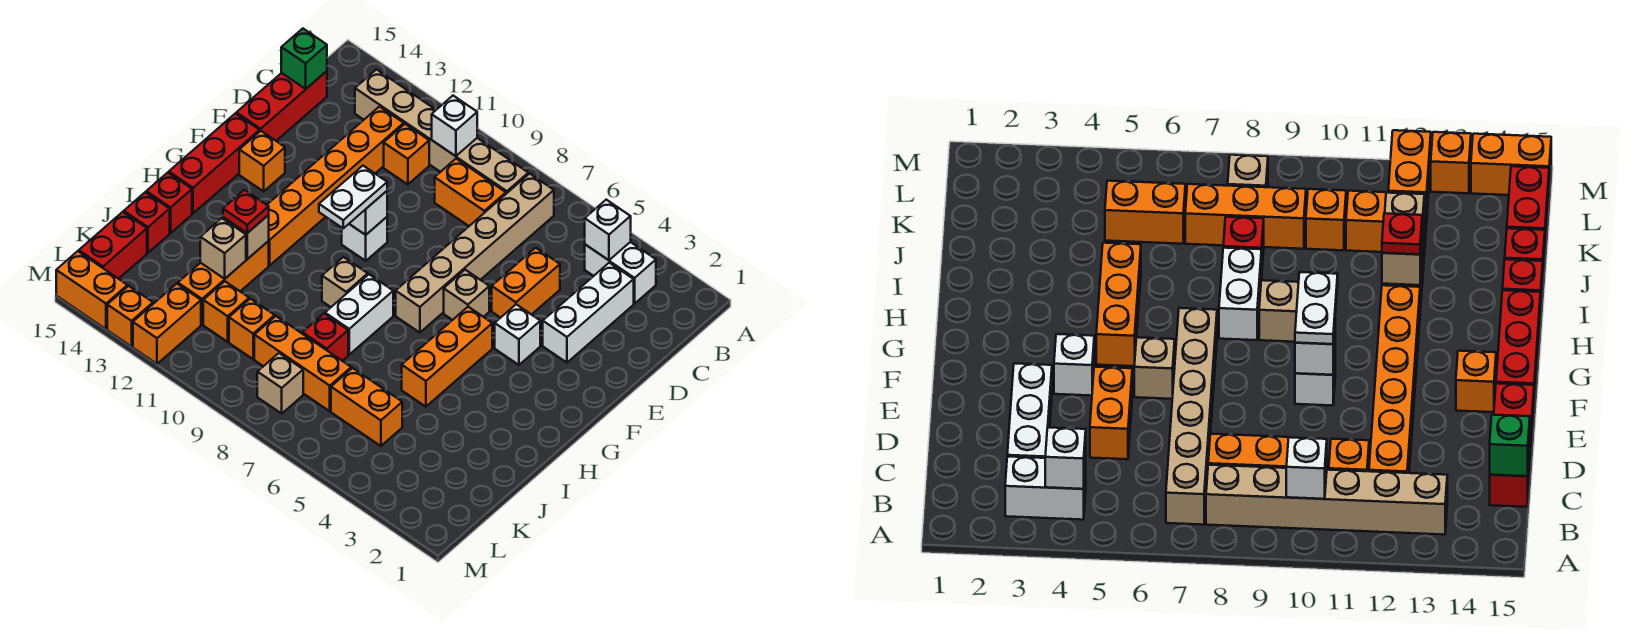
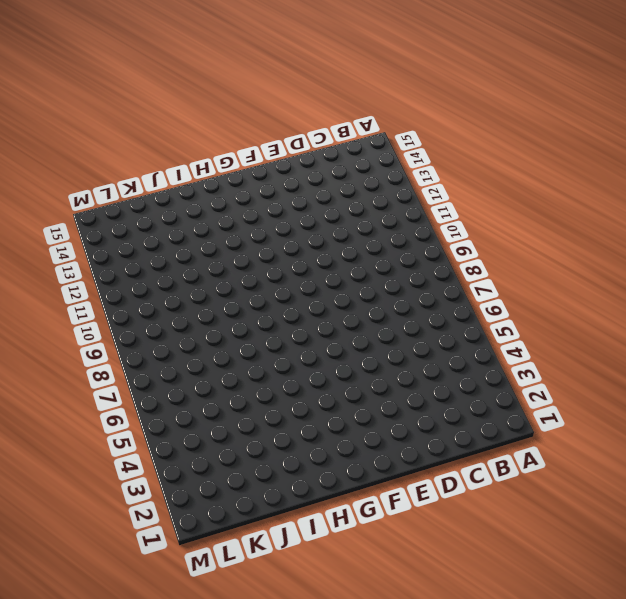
none -> white brick B3:B4 level 1
none -> tan brick B7:G7 level 1
none -> tan brick B8:B13 level 1
none -> white brick C3:E3 level 1

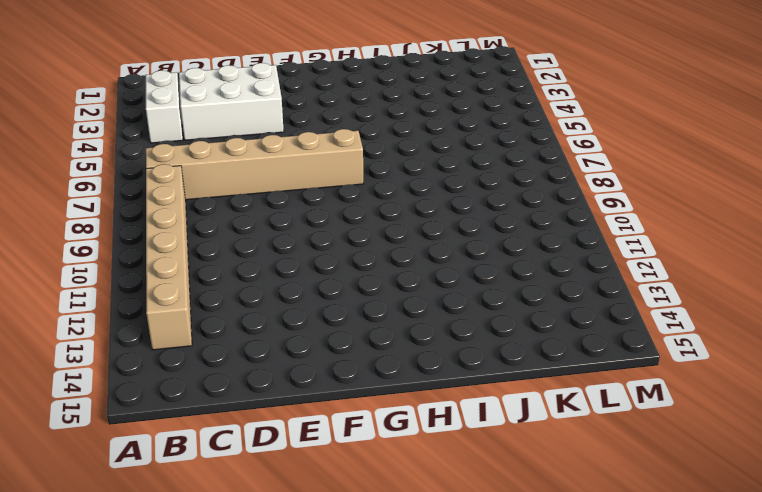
white brick C3:E4 level 1 -> white brick C3:E3 level 1
none -> orange brick C8:C9 level 1
none -> orange brick C11 level 1
none -> orange brick C12:H12 level 1
none -> red brick C15:E15 level 1

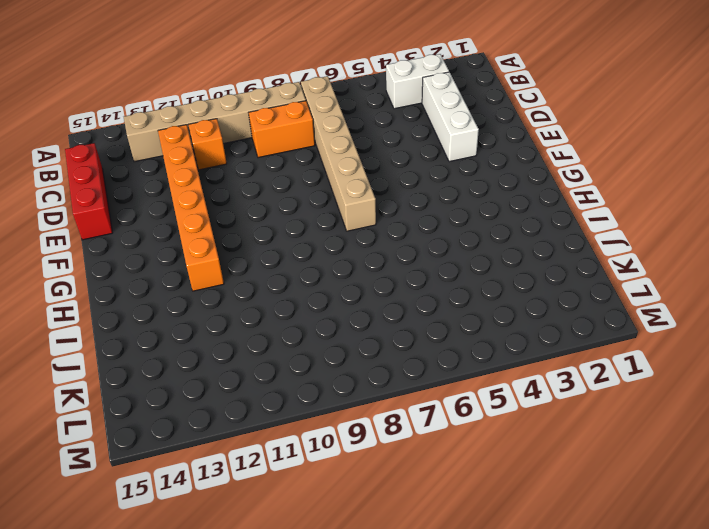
none -> orange brick D5:E5 level 1
none -> white brick F4 level 1
none -> tan brick F6 level 1
none -> white brick F10 level 1

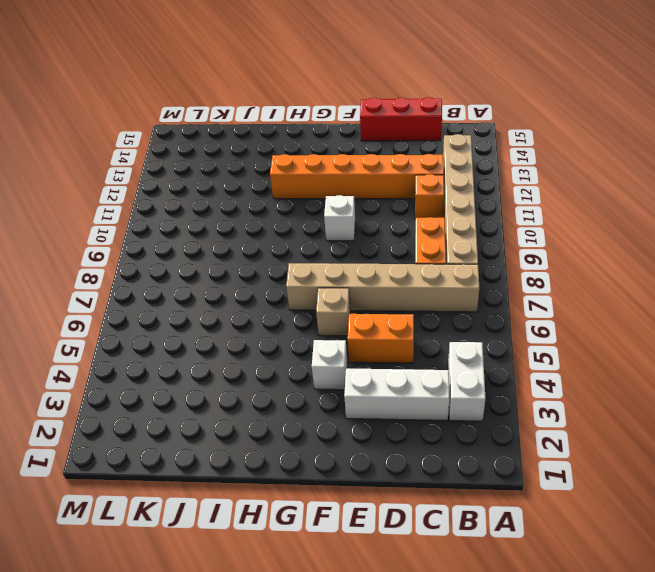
none -> orange brick F14 level 1
none -> red brick F15:H15 level 1
none -> orange brick G5:I5 level 1
none -> white brick H8:I8 level 1

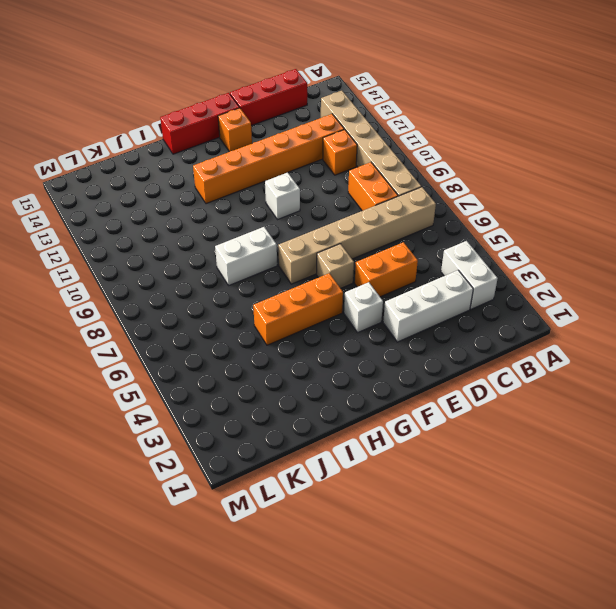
none -> tan brick H9 level 1
none -> orange brick I12:K12 level 1
none -> red brick I15 level 1
none -> red brick J8 level 1

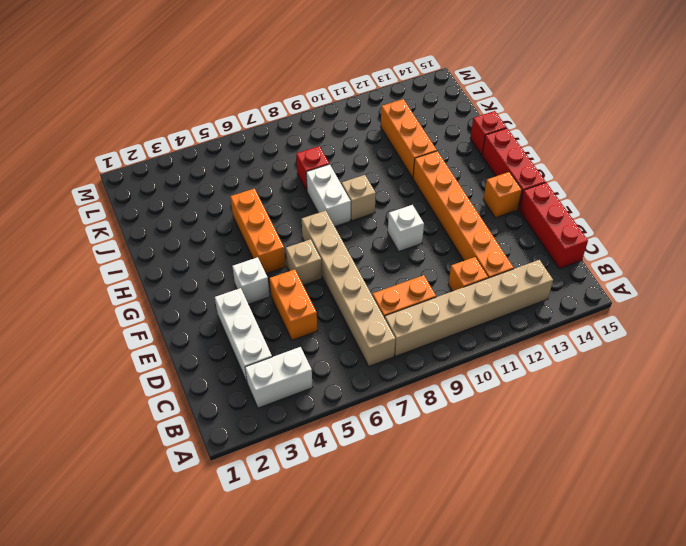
none -> red brick J15 level 1
none -> orange brick K5:K6 level 1
none -> orange brick K7:K9 level 1
none -> orange brick K10 level 1

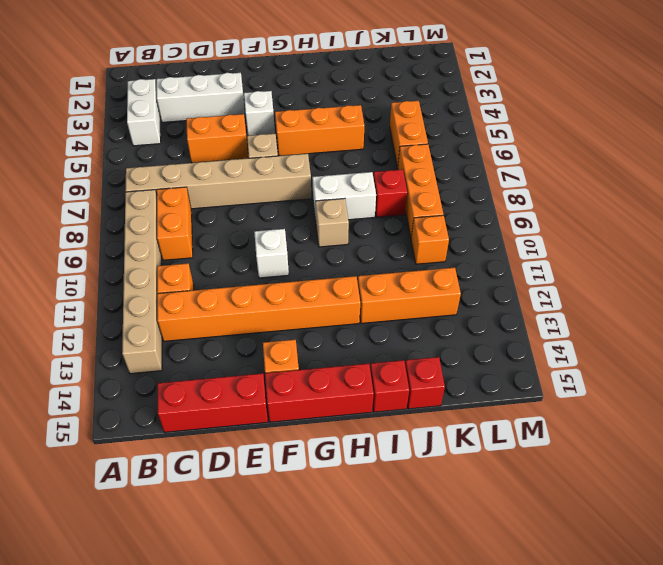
none -> orange brick K11 level 1
none -> red brick K15:L15 level 1
none -> tan brick L8 level 1
none -> orange brick L12:M12 level 1

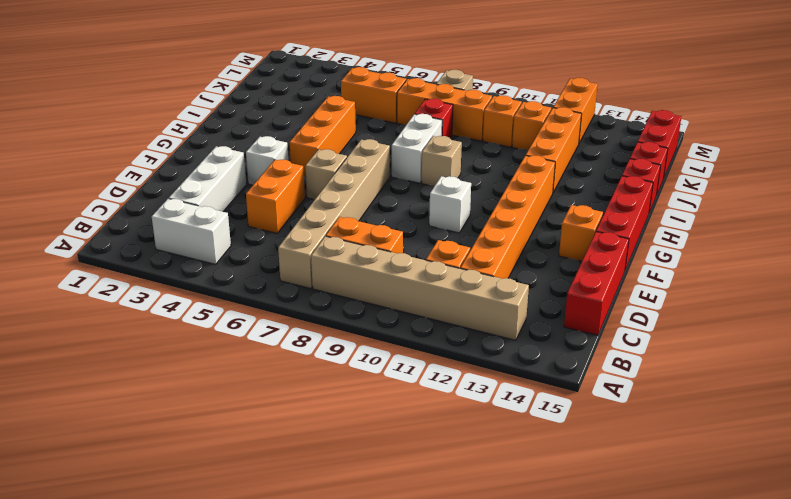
none -> orange brick M13 level 1
none -> orange brick M14:M15 level 1
none -> white brick B4 level 2
none -> white brick B10 level 2

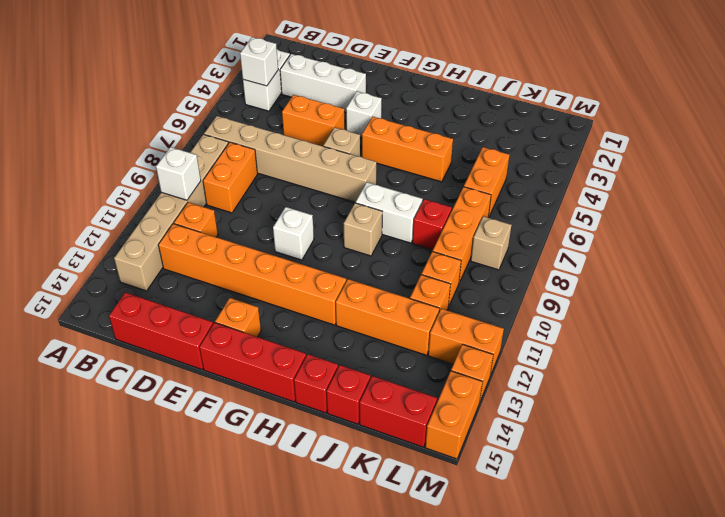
none -> green brick C15 level 2
none -> white brick F10 level 2
none -> tan brick I12 level 2
none -> tan brick J12 level 2

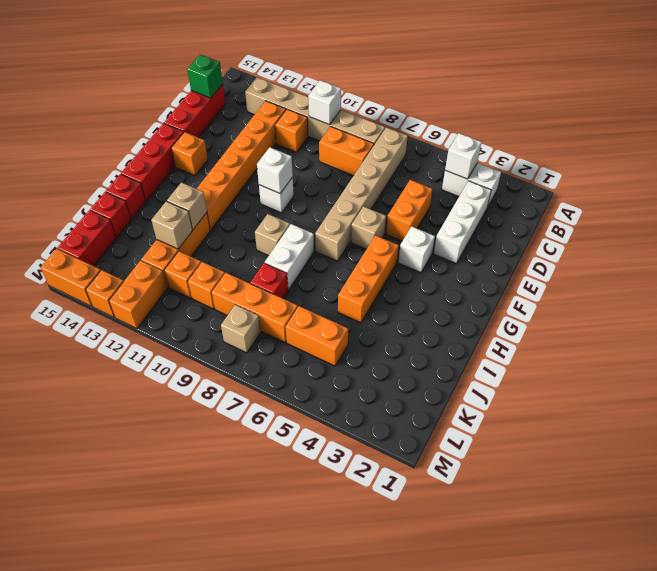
none -> white plate F10:G10 level 3
none -> red plate I12 level 3

